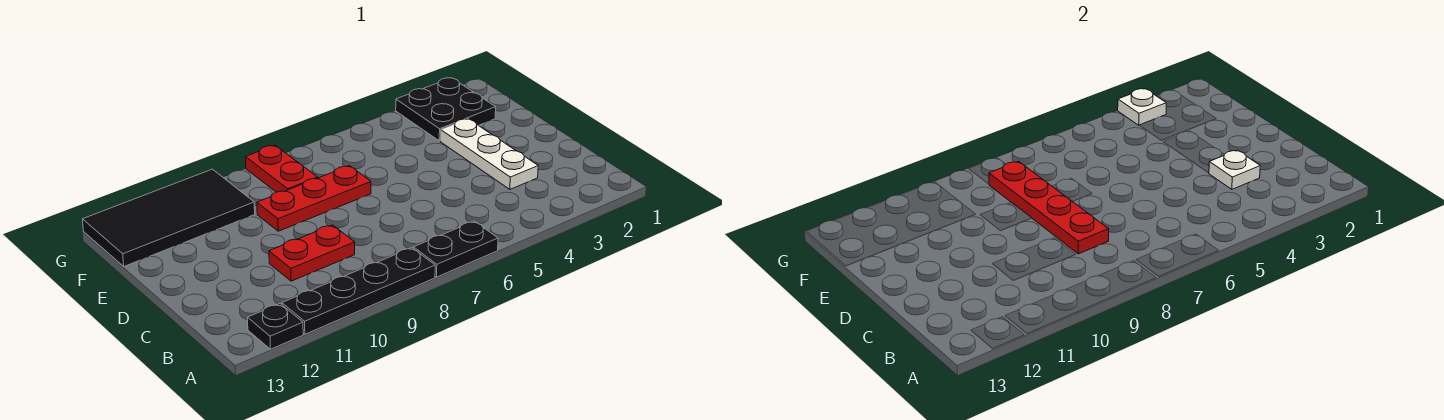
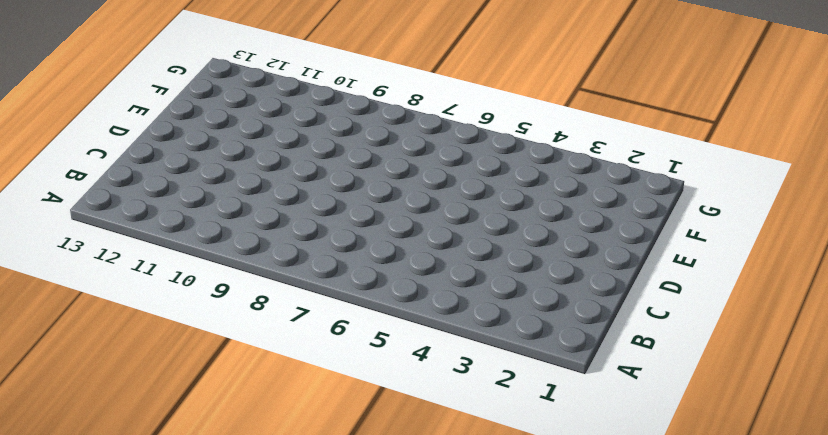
none -> black plate A6:A7 level 1
none -> black plate A8:A11 level 1
none -> black plate A12 level 1

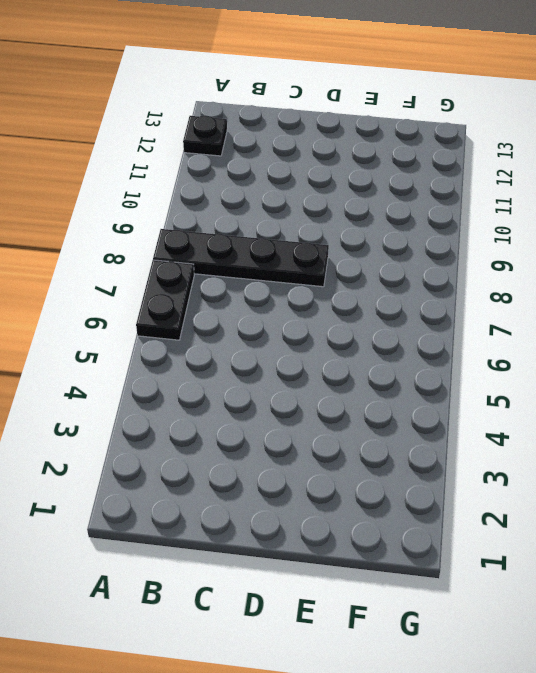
black plate A8:D8 level 1 -> black plate A8:A11 level 1
none -> white plate C3:E3 level 1
none -> red plate C9:C10 level 1
none -> red plate E7:E9 level 1

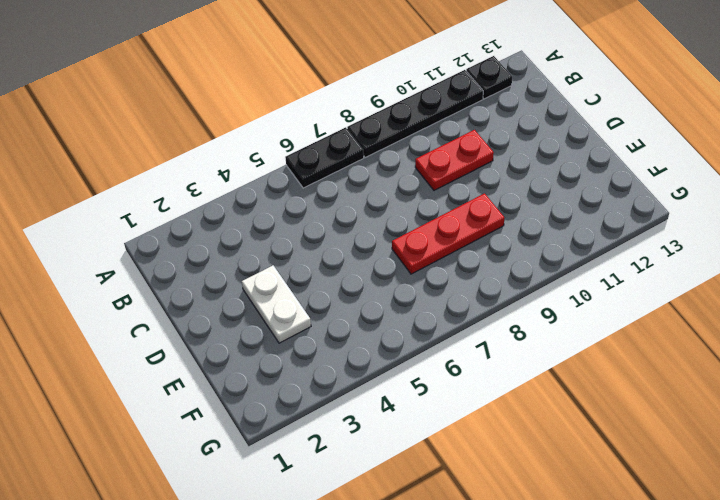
white plate D3:E3 level 1 -> white plate C3:E3 level 1
none -> black plate F2:G3 level 1
none -> red plate F8:G8 level 1
none -> black tile F10:G13 level 1

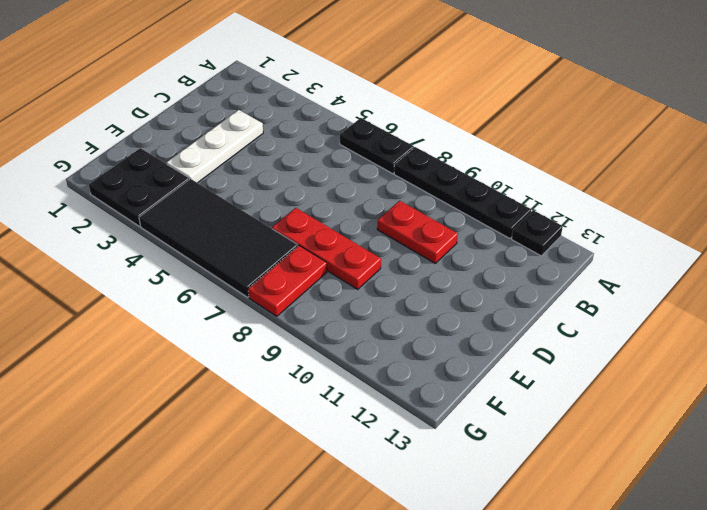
black tile F4:G7 level 1 -> black tile F10:G13 level 1
none -> white plate C3 level 2
none -> red plate C8:F8 level 2
none -> white plate G3 level 2

